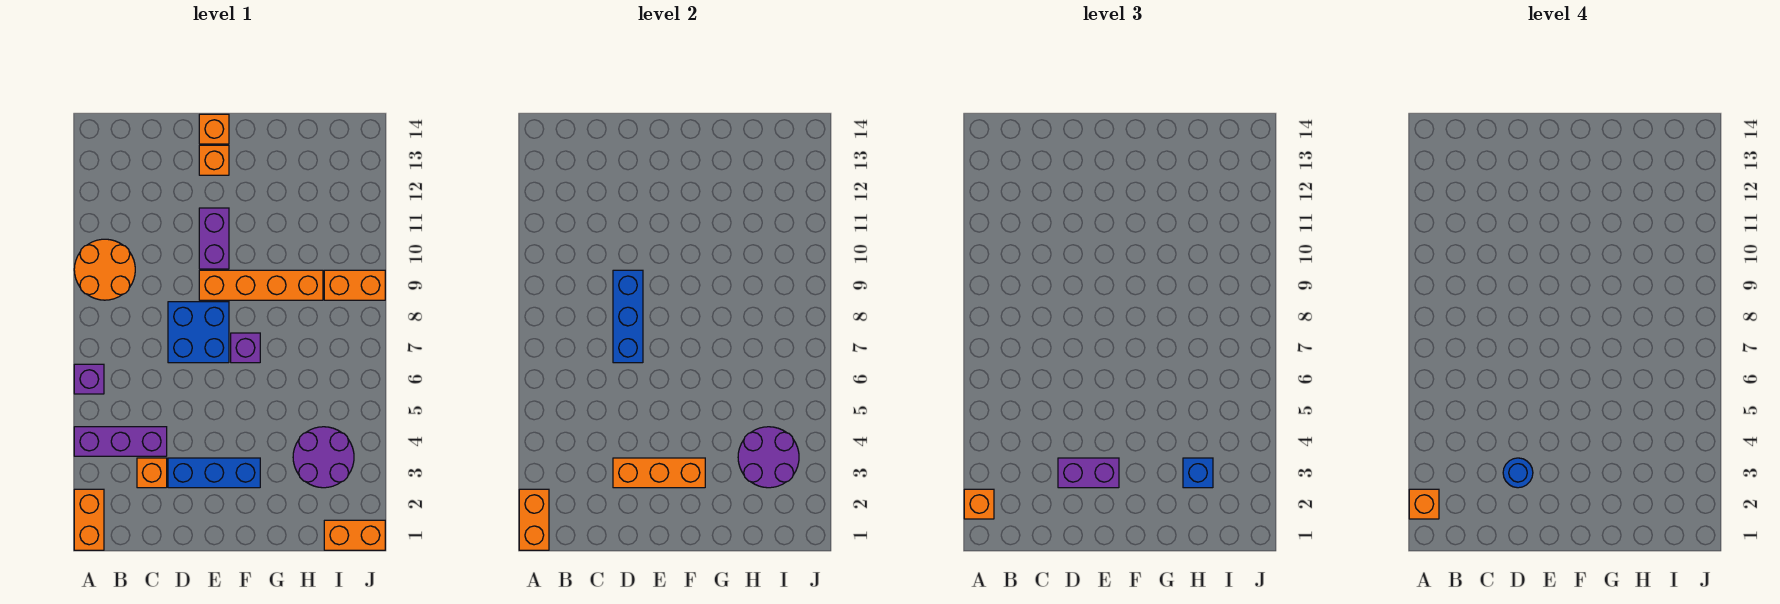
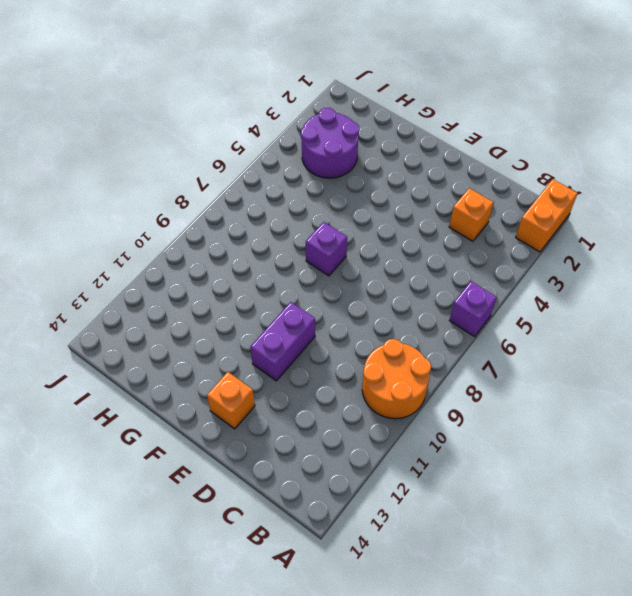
none -> purple brick A4:C4 level 1
none -> blue brick D3:F3 level 1
none -> blue brick D7:E8 level 1

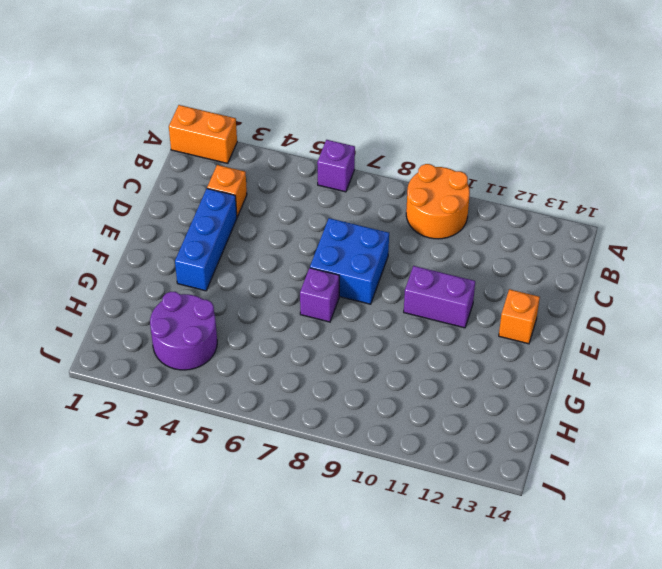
none -> purple brick A4:C4 level 1
none -> orange brick E9:H9 level 1
none -> orange brick E14 level 1

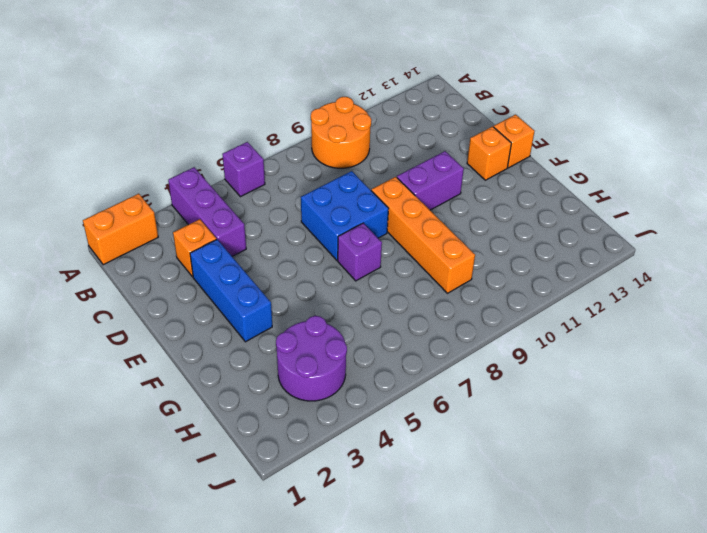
none -> orange brick I1:J1 level 1
none -> orange brick I9:J9 level 1
none -> orange brick A1:A2 level 2

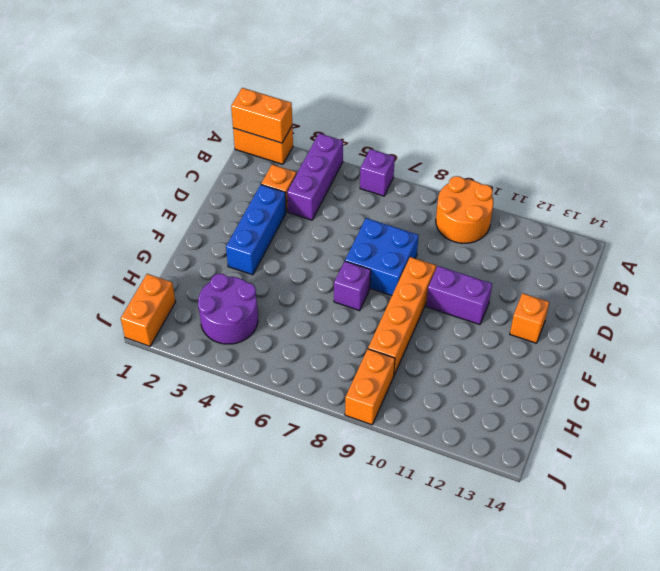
none -> orange brick E14 level 1
none -> orange brick D3:F3 level 2
none -> blue brick D7:D9 level 2

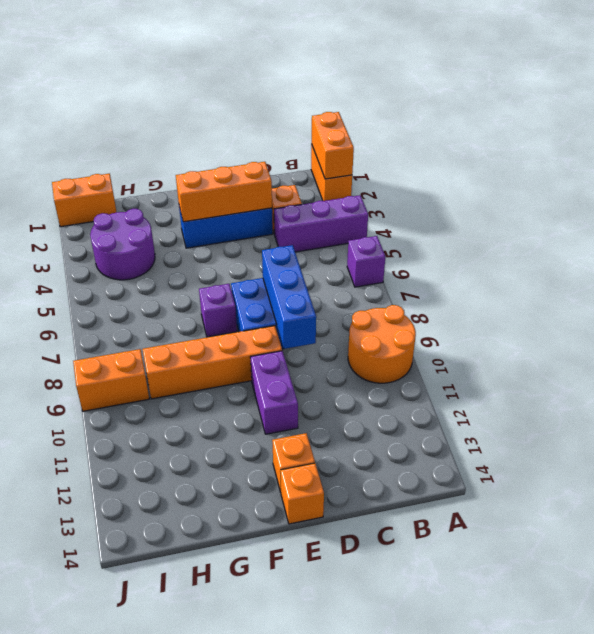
none -> purple round brick H3:I4 level 2
none -> orange brick A2 level 3
none -> purple brick D3:E3 level 3

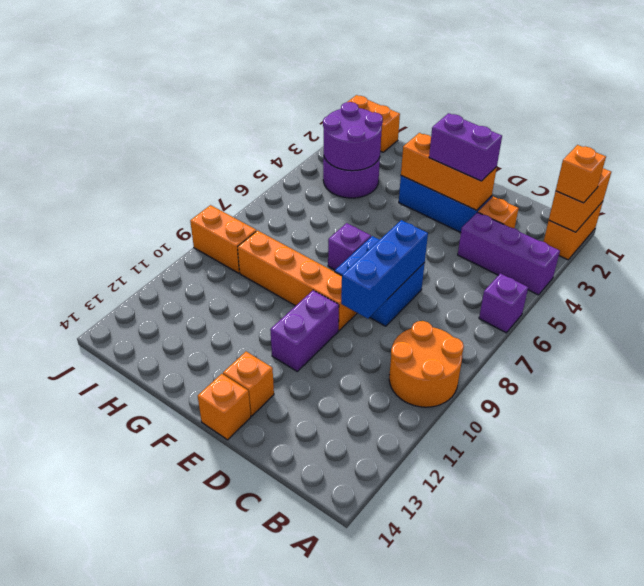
none -> blue brick H3 level 3
none -> orange brick A2 level 4
none -> blue round brick D3 level 4

